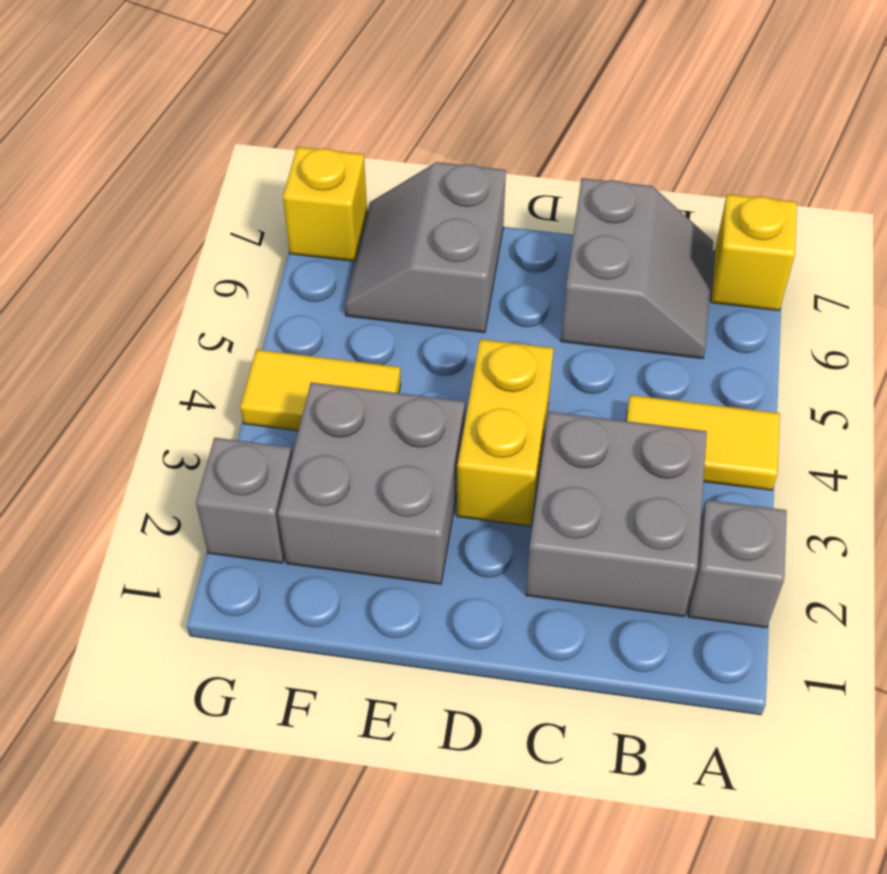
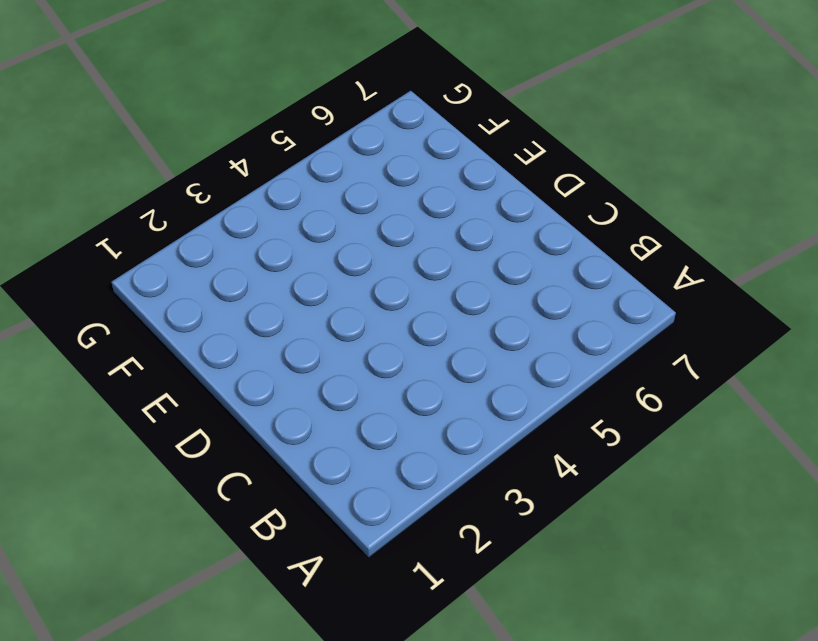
none -> grey brick A2 level 1
none -> yellow tile A4:B4 level 1

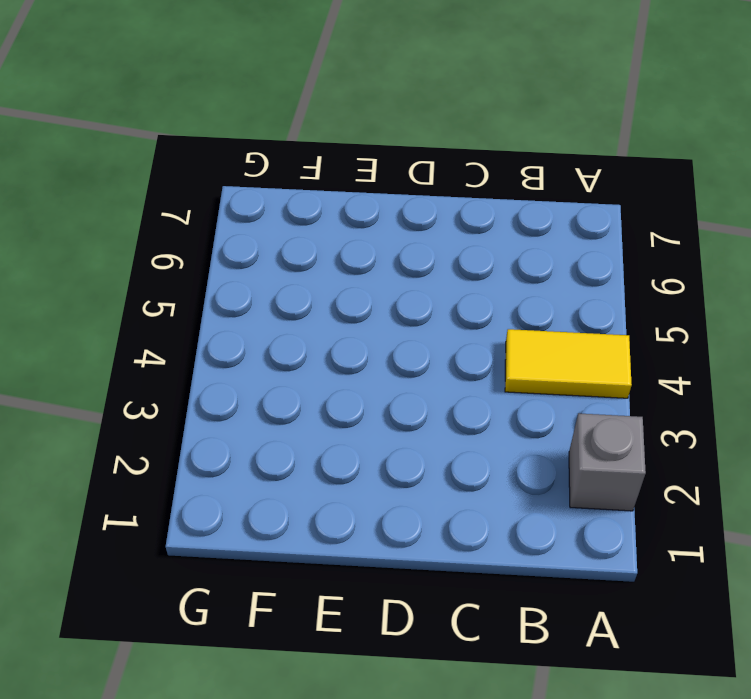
none -> yellow brick A7 level 1
none -> grey brick B2:C3 level 1

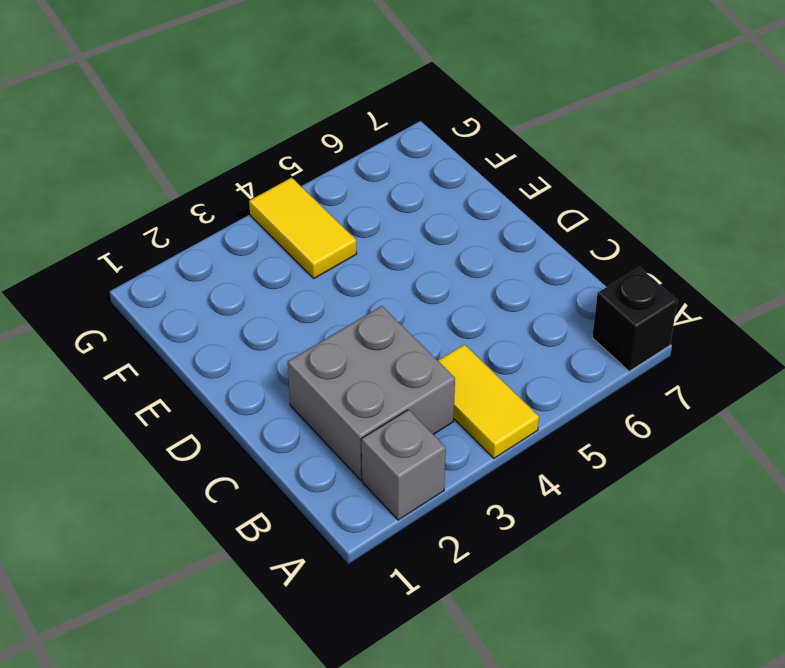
black brick A7 level 1 -> yellow brick A7 level 1
none -> grey slope B6:C7 level 1 top C
none -> yellow brick D3:D4 level 1

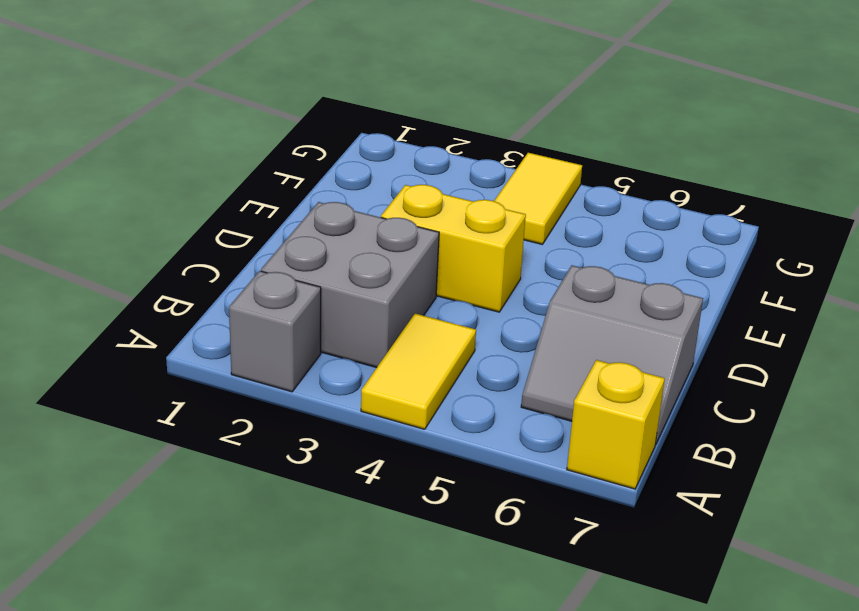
none -> grey brick E2:F3 level 1
none -> grey slope E6:F7 level 1 top E

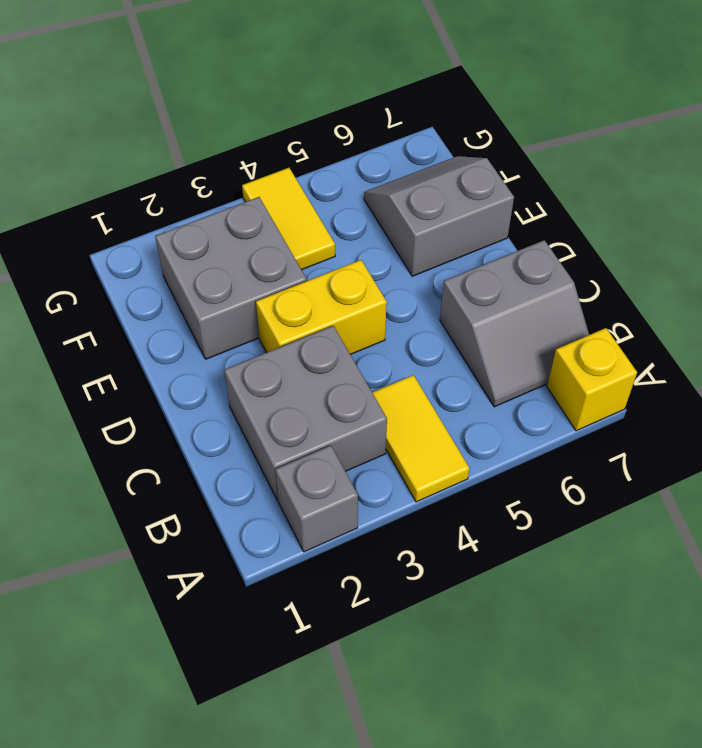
none -> grey brick G2 level 1
none -> yellow brick G7 level 1

